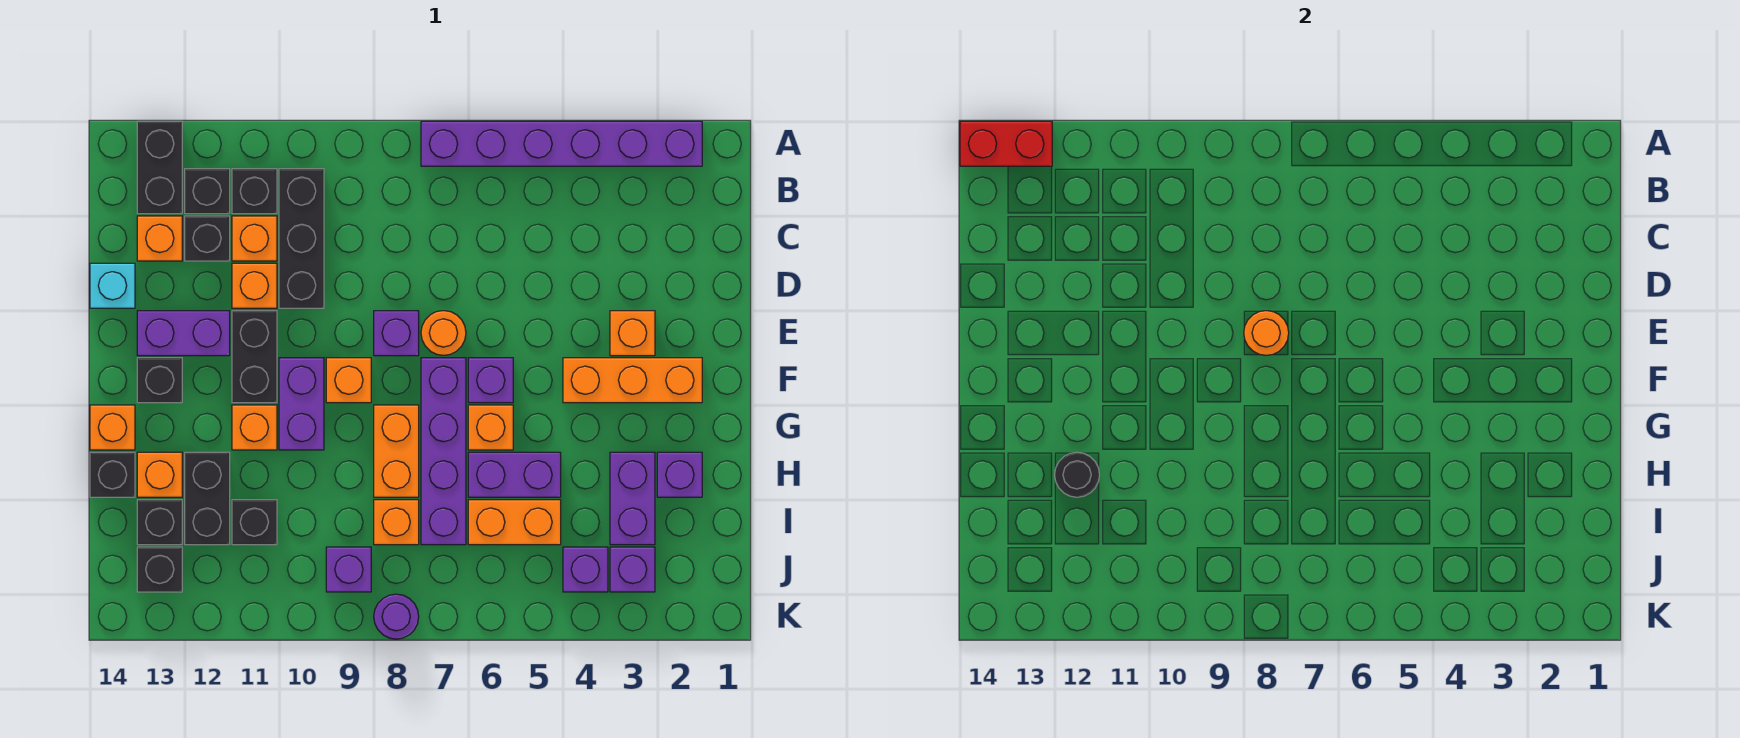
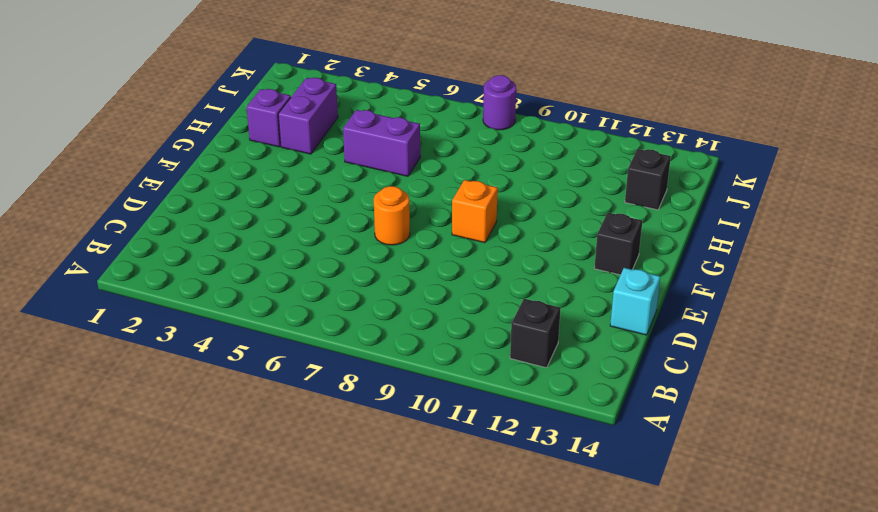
none -> purple brick A2:A7 level 1
none -> black brick A13:B13 level 1
none -> black brick B10:D10 level 1
none -> black brick B11 level 1

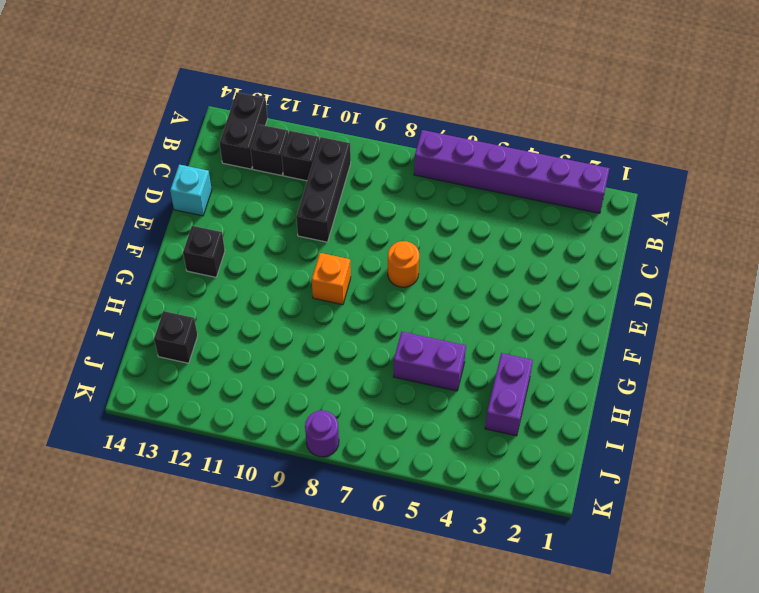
none -> orange brick C11 level 1
none -> black brick C12 level 1
none -> orange brick C13 level 1
none -> orange brick D11 level 1

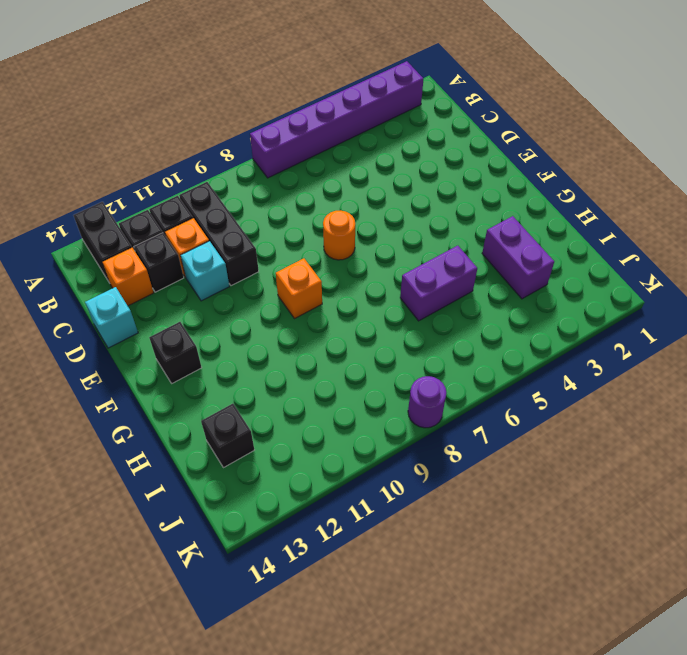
cyan brick D11 level 1 -> orange brick D11 level 1
none -> orange brick E3 level 1
none -> purple brick E8 level 1
none -> black brick E11:F11 level 1
none -> purple brick E12:E13 level 1

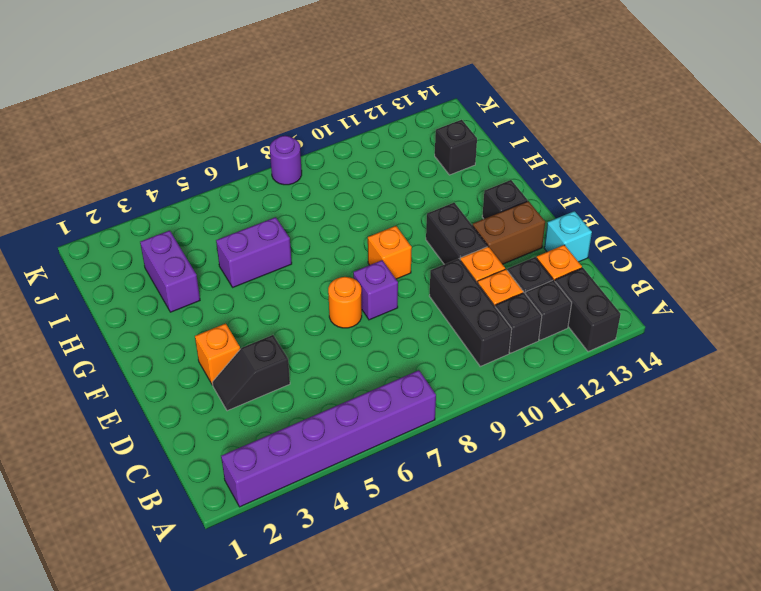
black slope D3:D4 level 1 top 4 -> none
brown brick E12:E13 level 1 -> purple brick E12:E13 level 1
none -> orange brick F2:F4 level 1
none -> purple brick F6 level 1
none -> purple brick F7:I7 level 1
none -> purple brick F10:G10 level 1

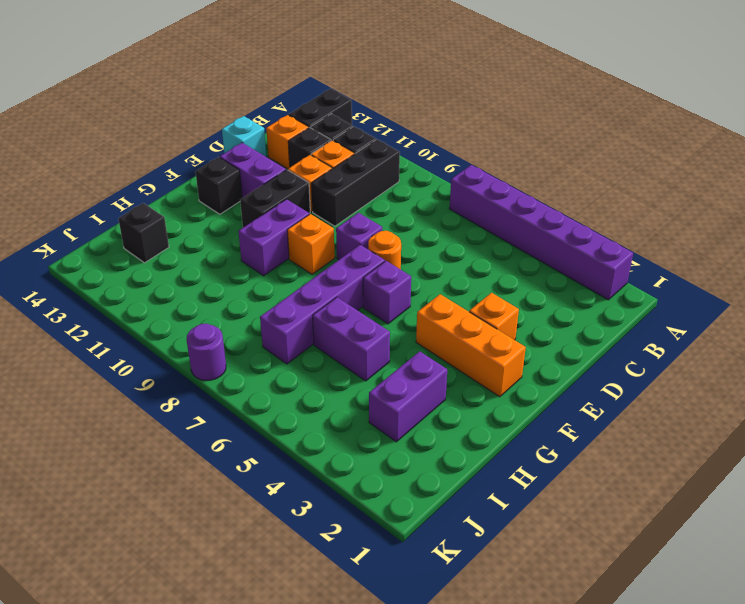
none -> orange brick G6 level 1
none -> orange brick G8:H8 level 1
none -> orange brick G11 level 1
none -> orange brick G14 level 1

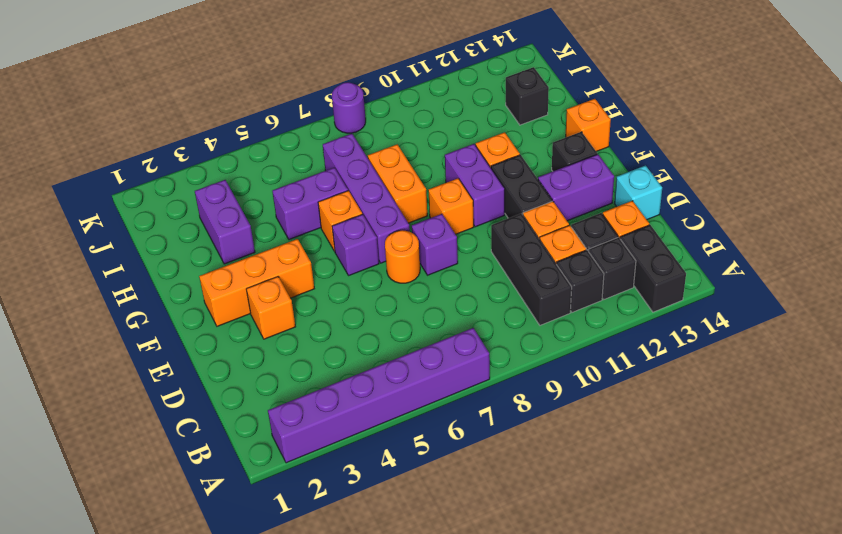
none -> purple brick H2 level 1
none -> black brick H12:I12 level 1
none -> orange brick H13 level 1
none -> black brick H14 level 1

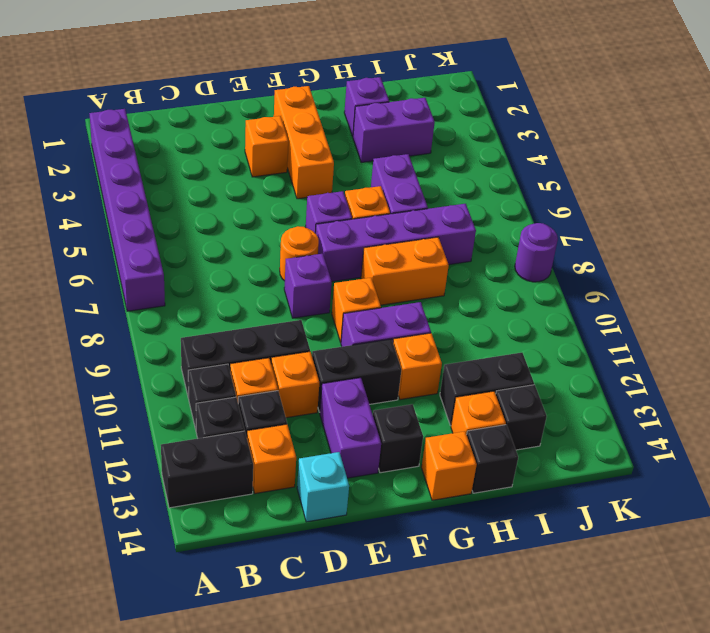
none -> orange brick I5:I6 level 1
none -> orange brick I8 level 1
none -> black brick I11 level 1
none -> purple brick J3 level 1

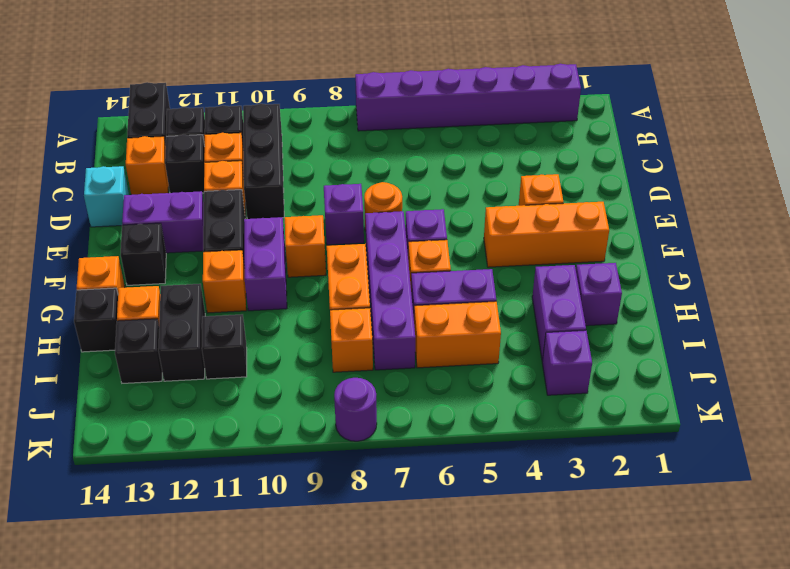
none -> purple brick J4 level 1
none -> purple brick J9 level 1
none -> black brick J13 level 1
none -> red brick A13:A14 level 2

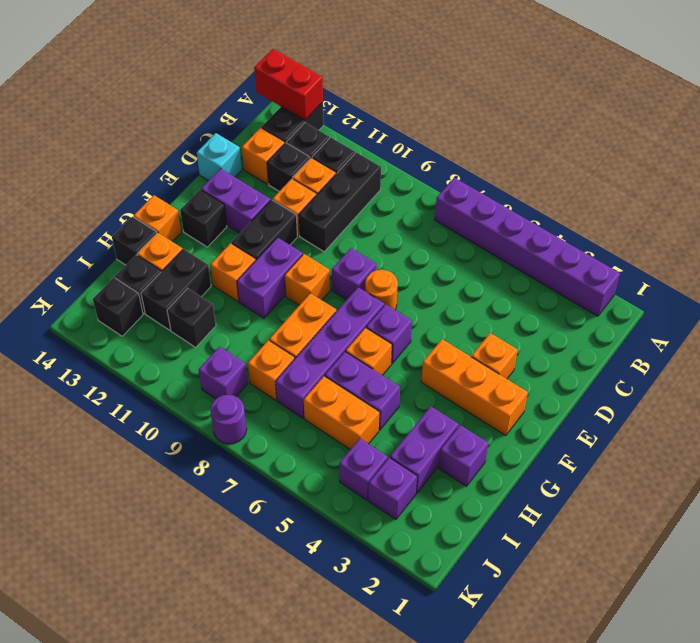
none -> orange round brick E8 level 2
none -> black round brick H12 level 2

